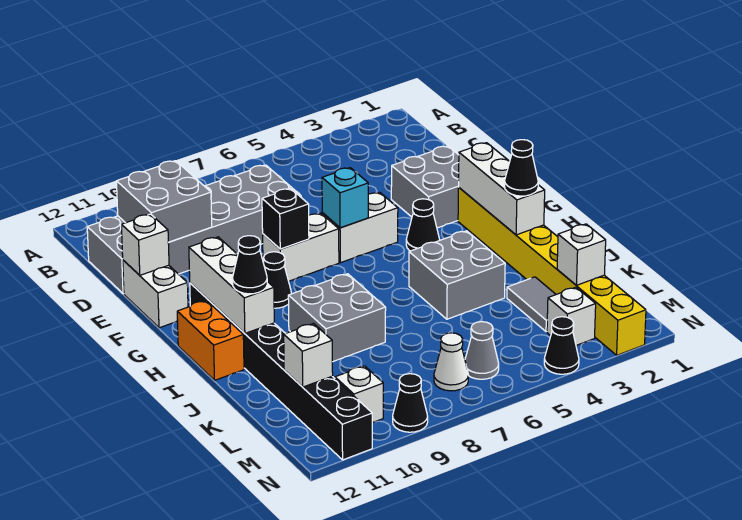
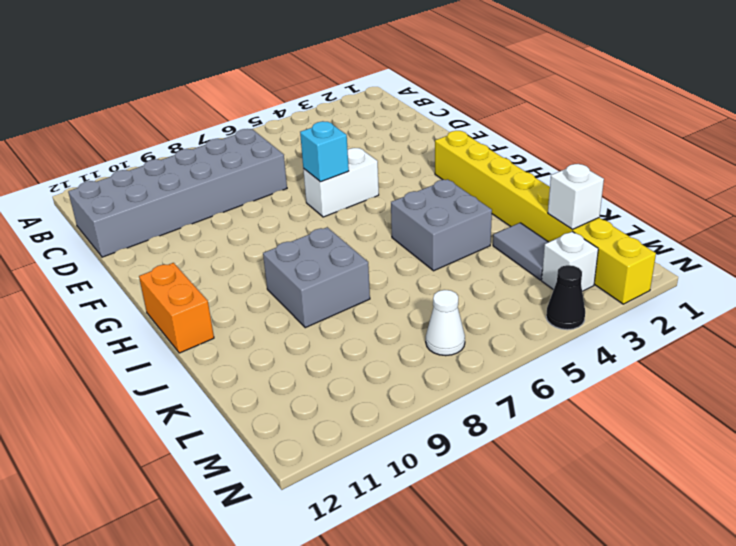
none -> grey brick E2:F3 level 1
none -> white brick E12:F12 level 1
none -> white brick F7:F8 level 1

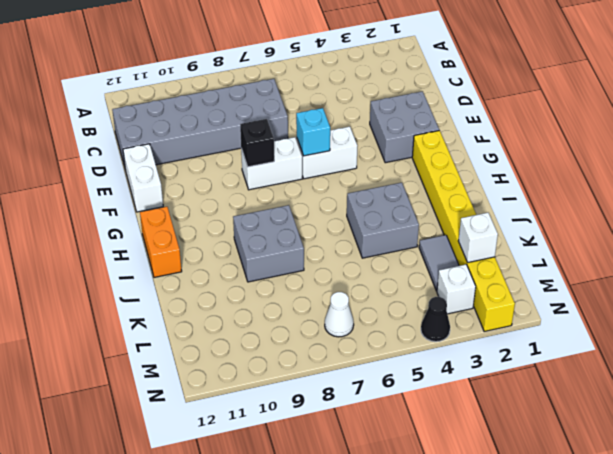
none -> black cone G4 level 1
none -> black cone G9 level 1
none -> black brick G11:N11 level 1

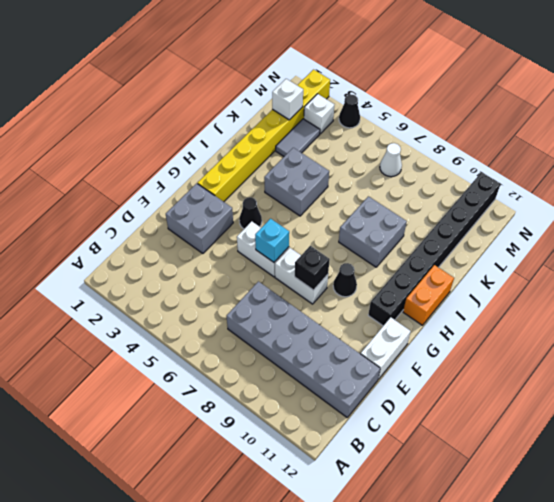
none -> grey cone M6 level 1
none -> white brick M10 level 1
none -> black cone N9 level 1

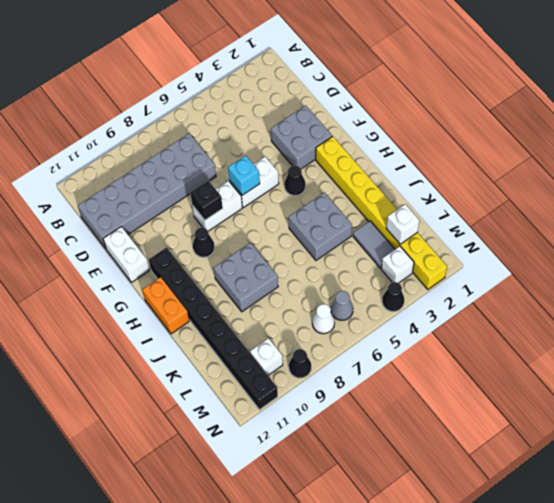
none -> grey brick C10:D11 level 2
none -> white brick E12 level 2
none -> white brick G2:I2 level 2

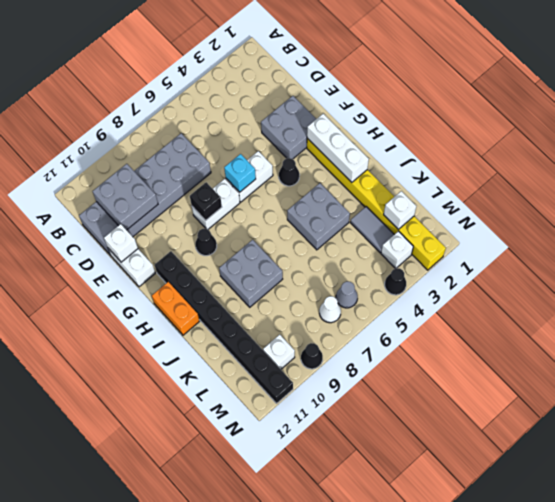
none -> white brick G11:I11 level 2
none -> white brick L11 level 2
none -> black cone I2 level 3

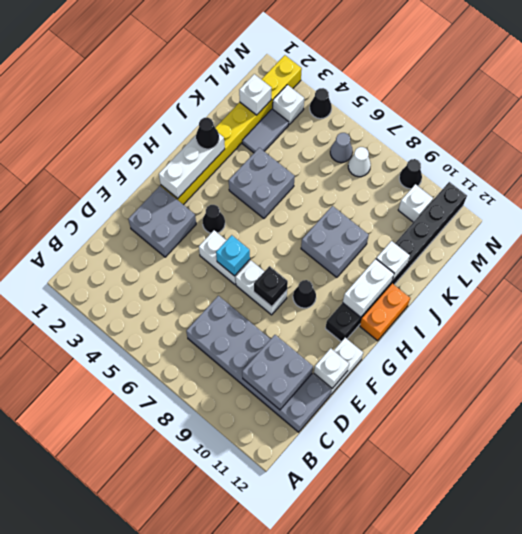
white brick H11:I11 level 2 -> white brick G11:I11 level 2
white brick J11 level 2 -> white brick L11 level 2
none -> black cone I11 level 3

